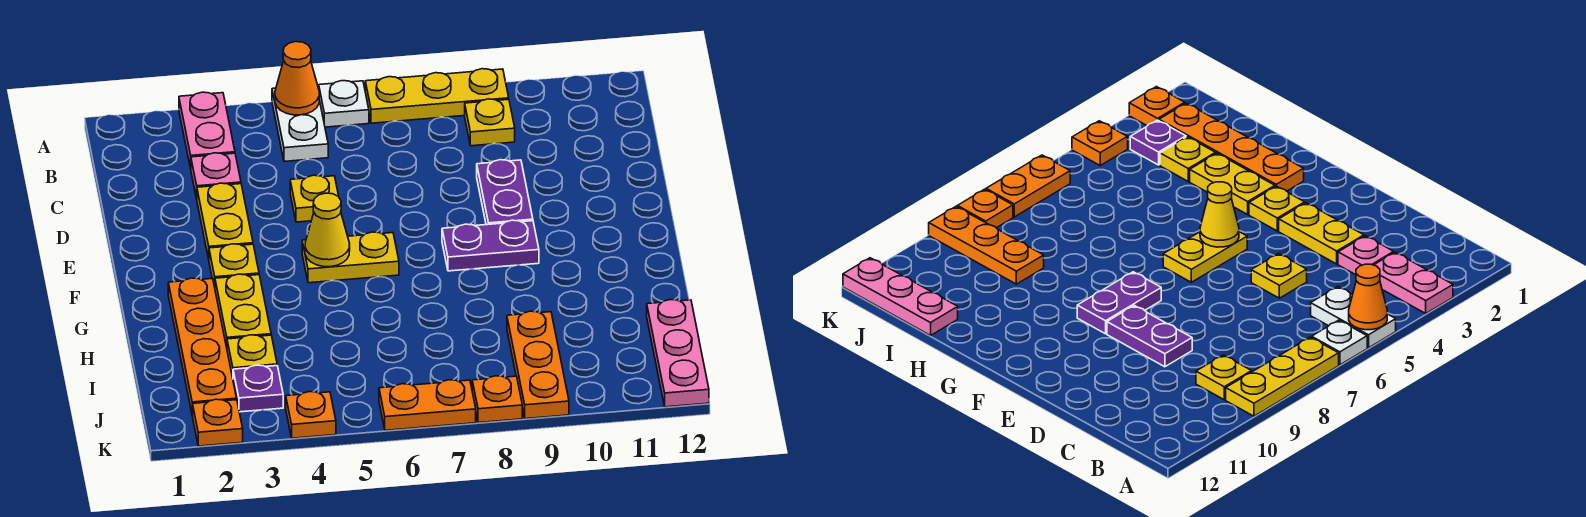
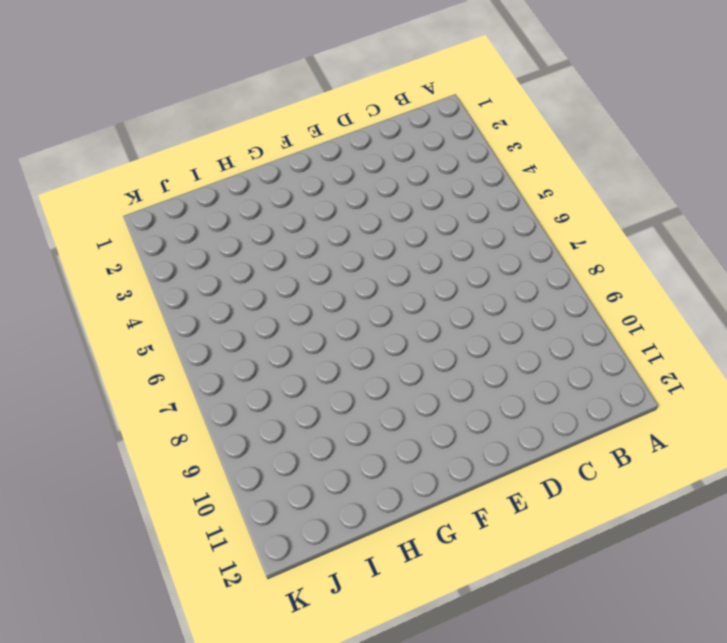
none -> pink plate A3:B3 level 1
none -> white plate A5:B5 level 1
none -> white plate A6 level 1

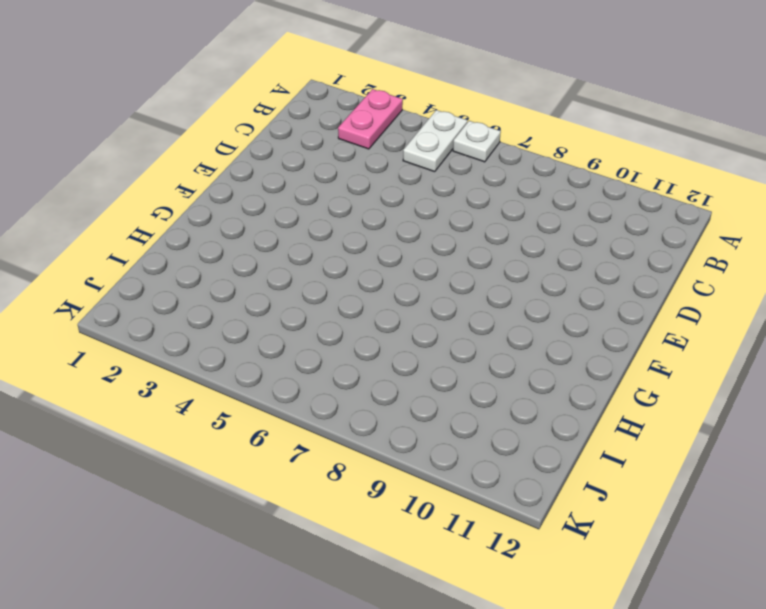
none -> yellow plate A7:A9 level 1
none -> yellow plate B9 level 1
none -> pink plate C3 level 1

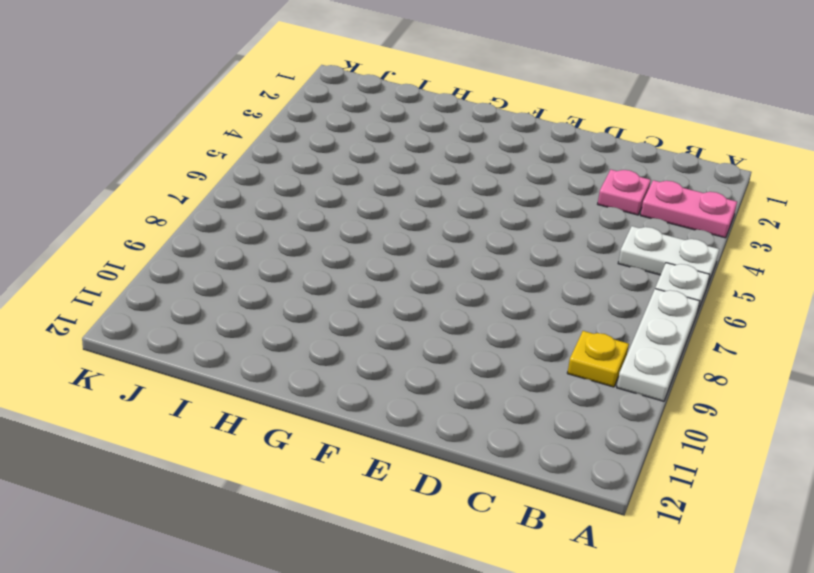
white plate A7:A9 level 1 -> yellow plate A7:A9 level 1
none -> yellow plate D3:E3 level 1
none -> yellow plate D5 level 1
none -> purple plate D9:E9 level 1

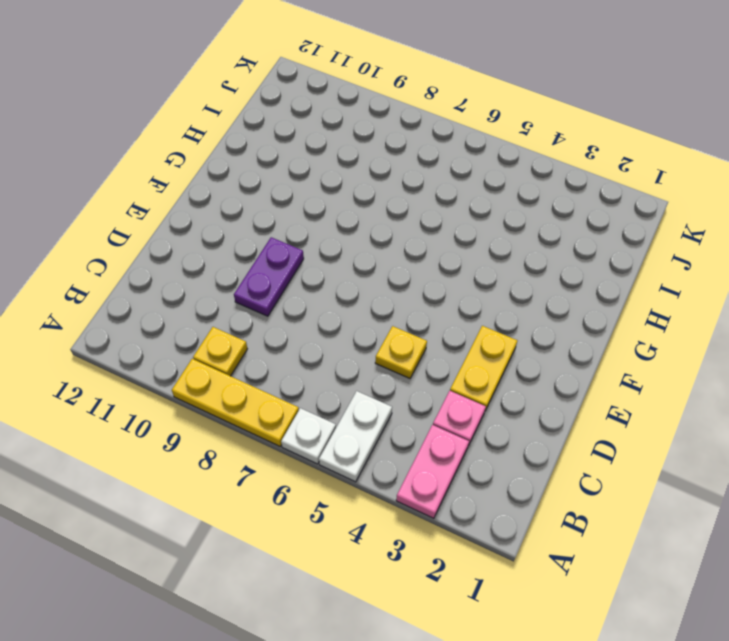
none -> yellow plate F3 level 1
none -> yellow plate F5:F6 level 1
none -> purple plate F8:F9 level 1

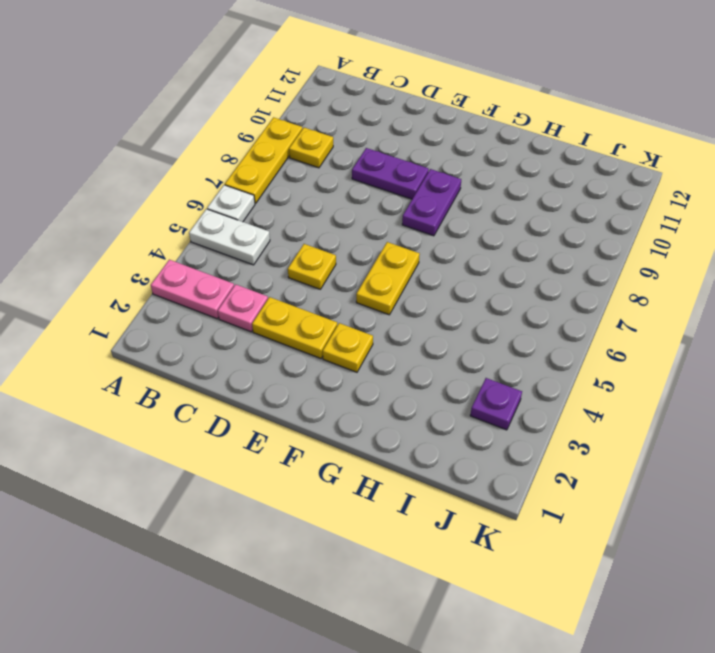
none -> orange plate G2:J2 level 1
none -> yellow plate G3:H3 level 1
none -> yellow plate I3 level 1

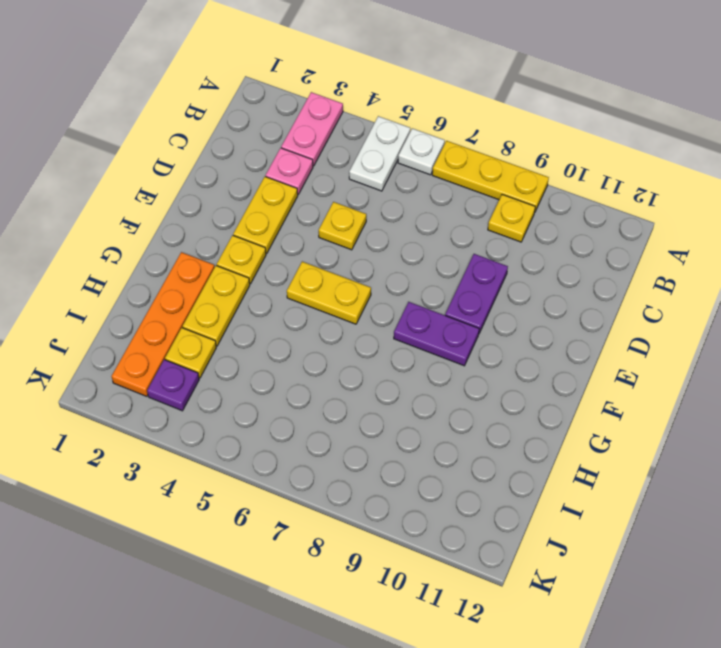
none -> orange plate I9:K9 level 1
none -> pink plate I12:K12 level 1
none -> orange plate K2 level 1

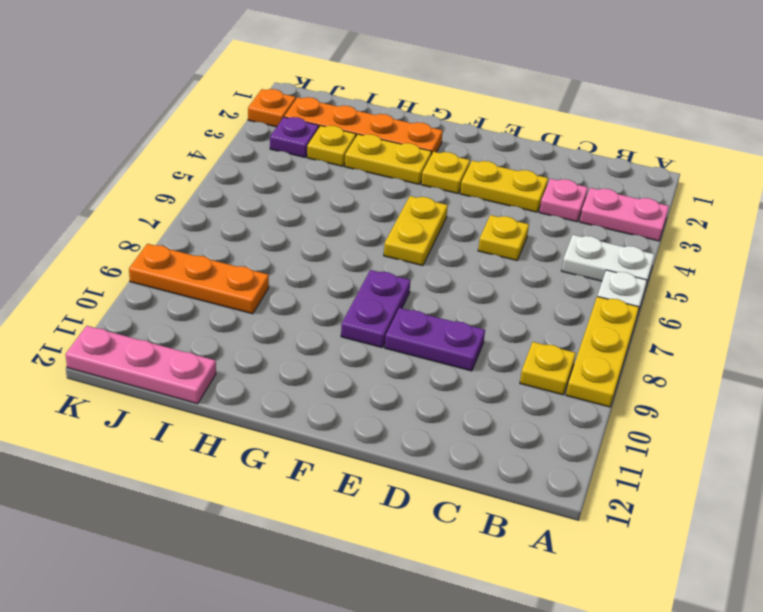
none -> orange plate K4 level 1
none -> orange plate K6:K7 level 1
none -> orange plate K8 level 1

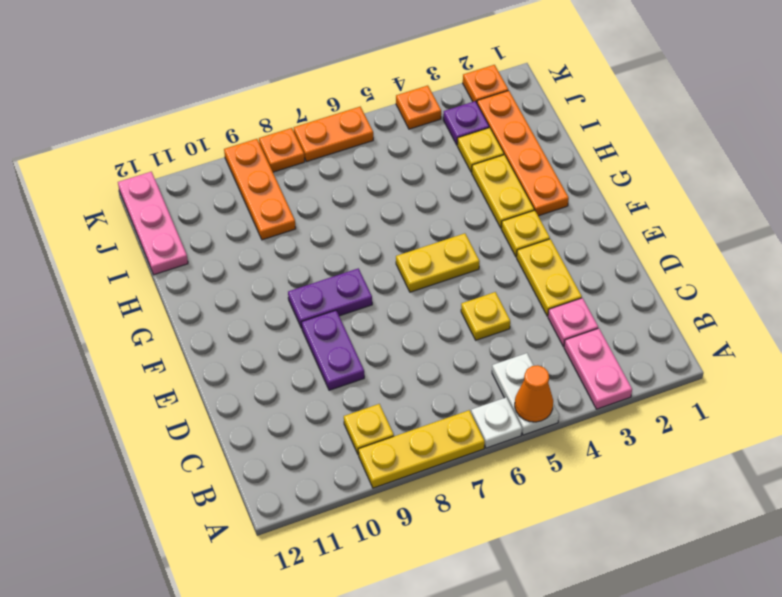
none -> yellow cone F5 level 2

